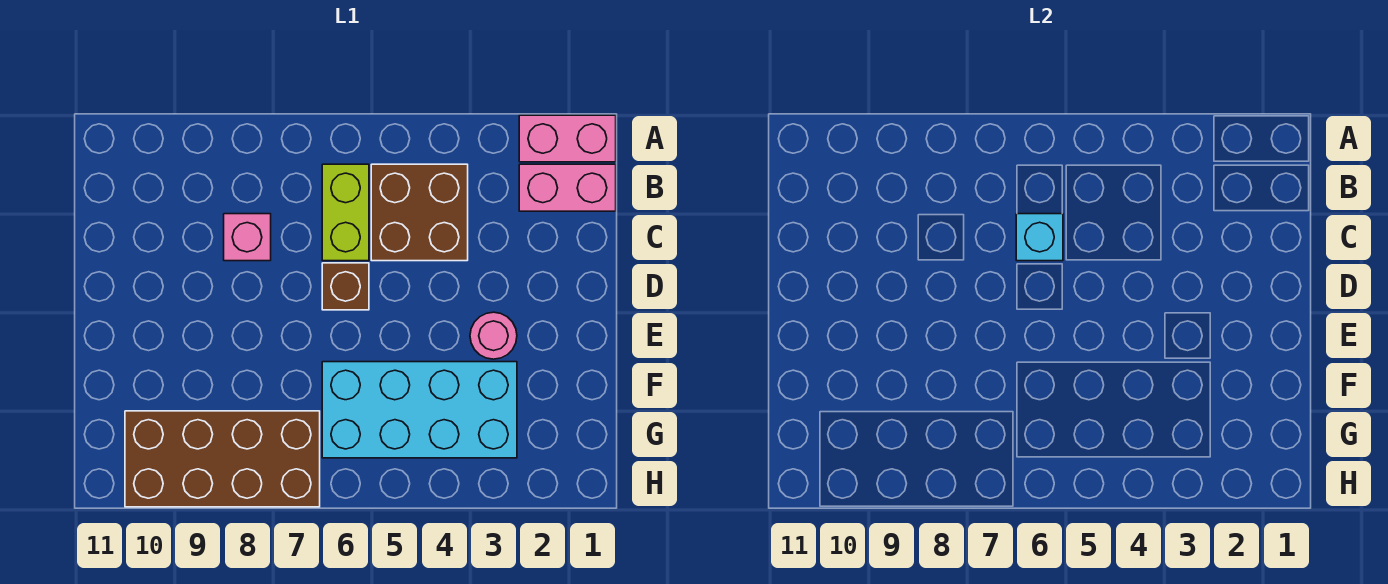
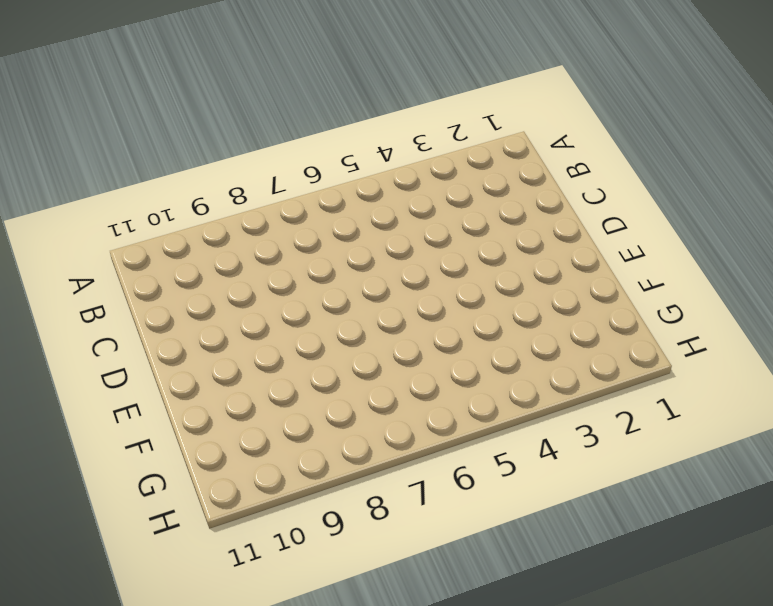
none -> pink brick A1:A2 level 1
none -> pink brick B1:B2 level 1

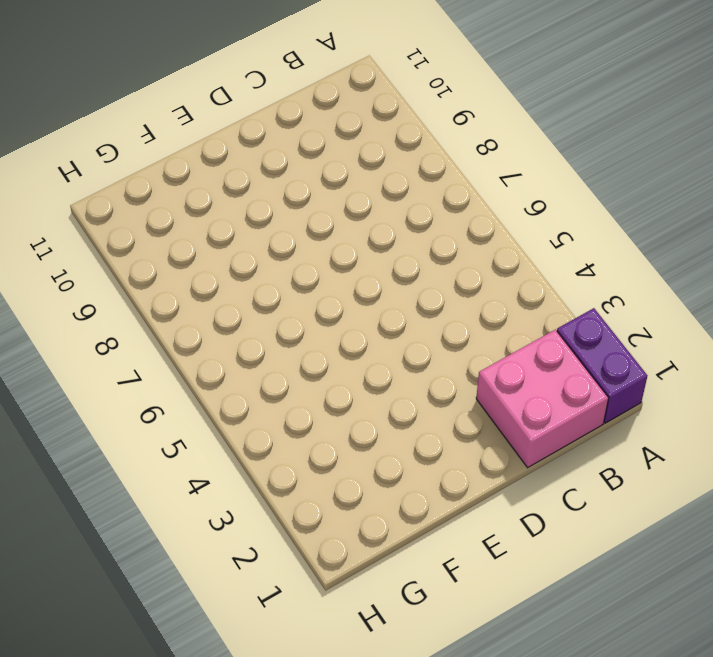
purple brick A1:A2 level 1 -> pink brick A1:A2 level 1
pink brick B1:C2 level 1 -> pink brick B1:B2 level 1
none -> brown brick B4:C5 level 1
none -> lime brick B6:C6 level 1

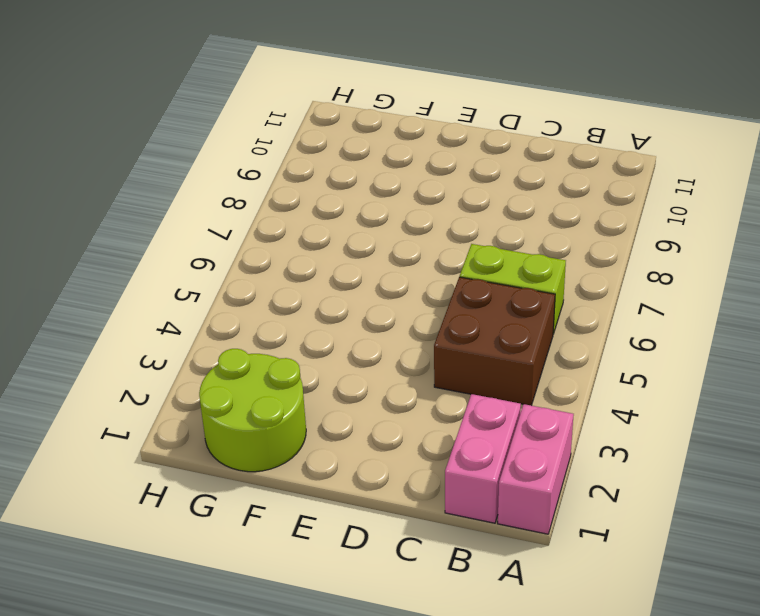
lime round brick F1:G2 level 1 -> none
none -> pink brick C8 level 1
none -> brown brick D6 level 1

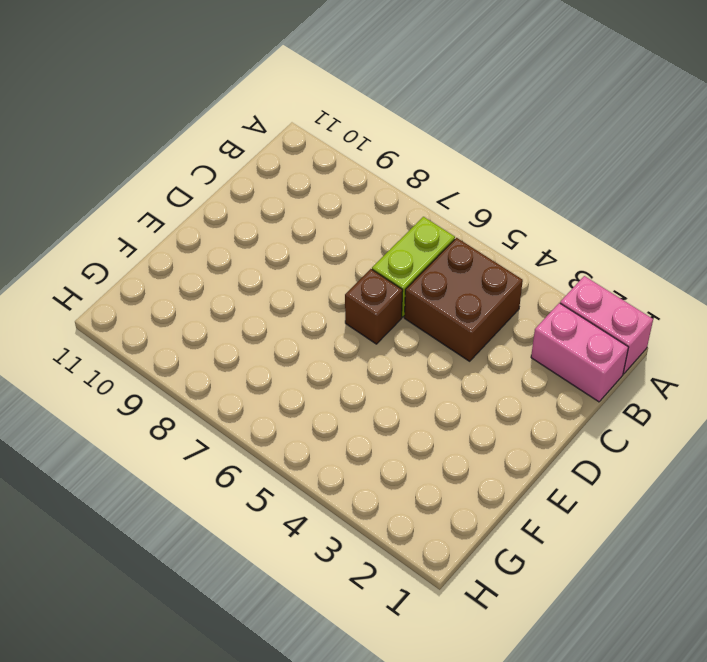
none -> pink brick C8 level 1
none -> pink round brick E3 level 1

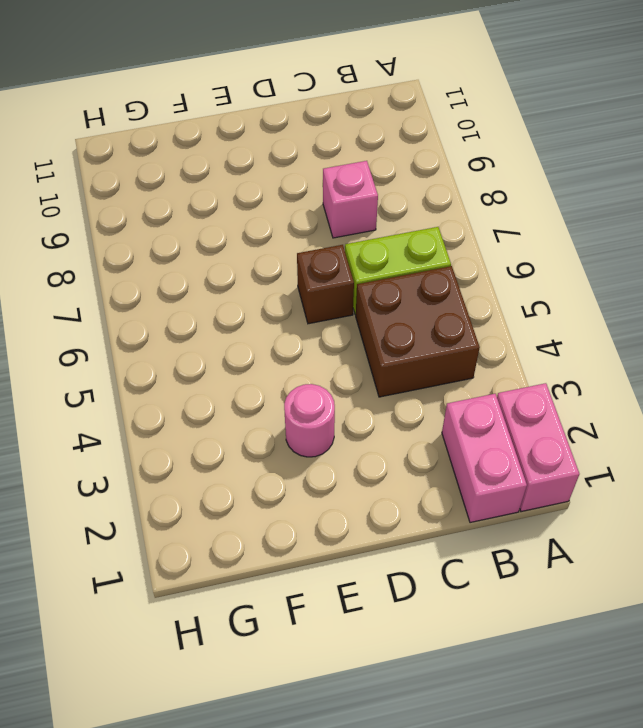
none -> cyan brick F3:G6 level 1
none -> brown brick G7:H10 level 1

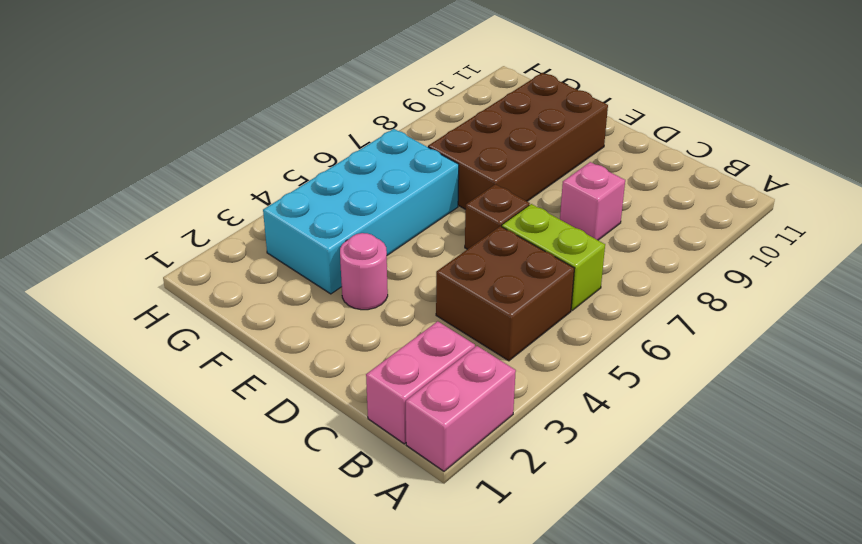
brown brick E7:F10 level 1 -> brown brick G7:H10 level 1
none -> cyan brick C6 level 2

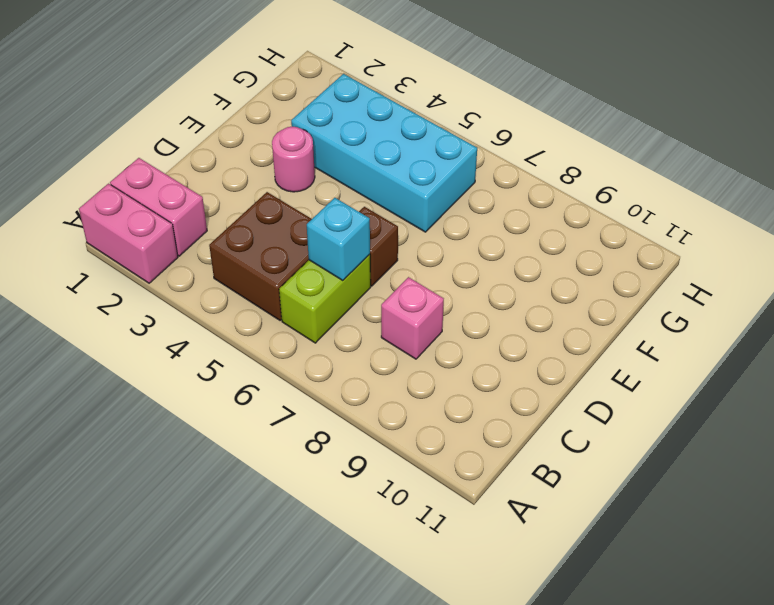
none -> brown brick G7:H10 level 1

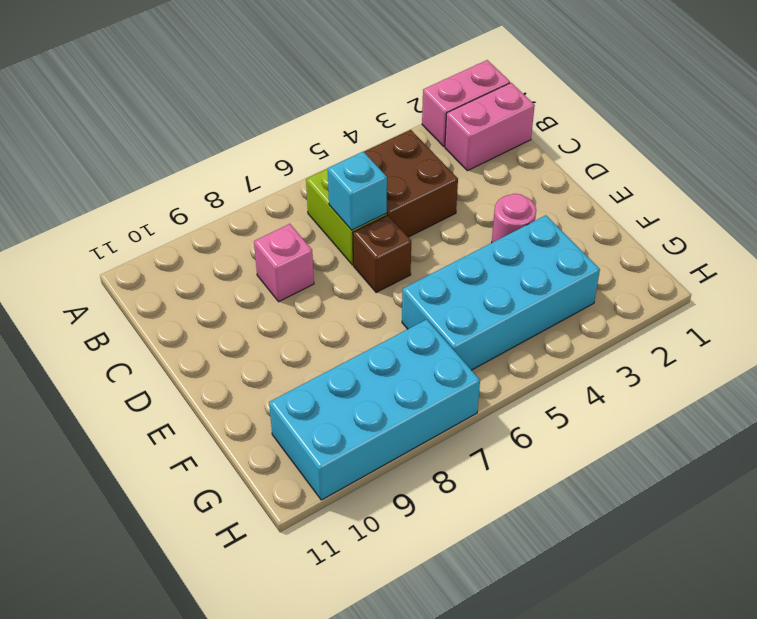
cyan brick G7:H10 level 1 -> brown brick G7:H10 level 1

